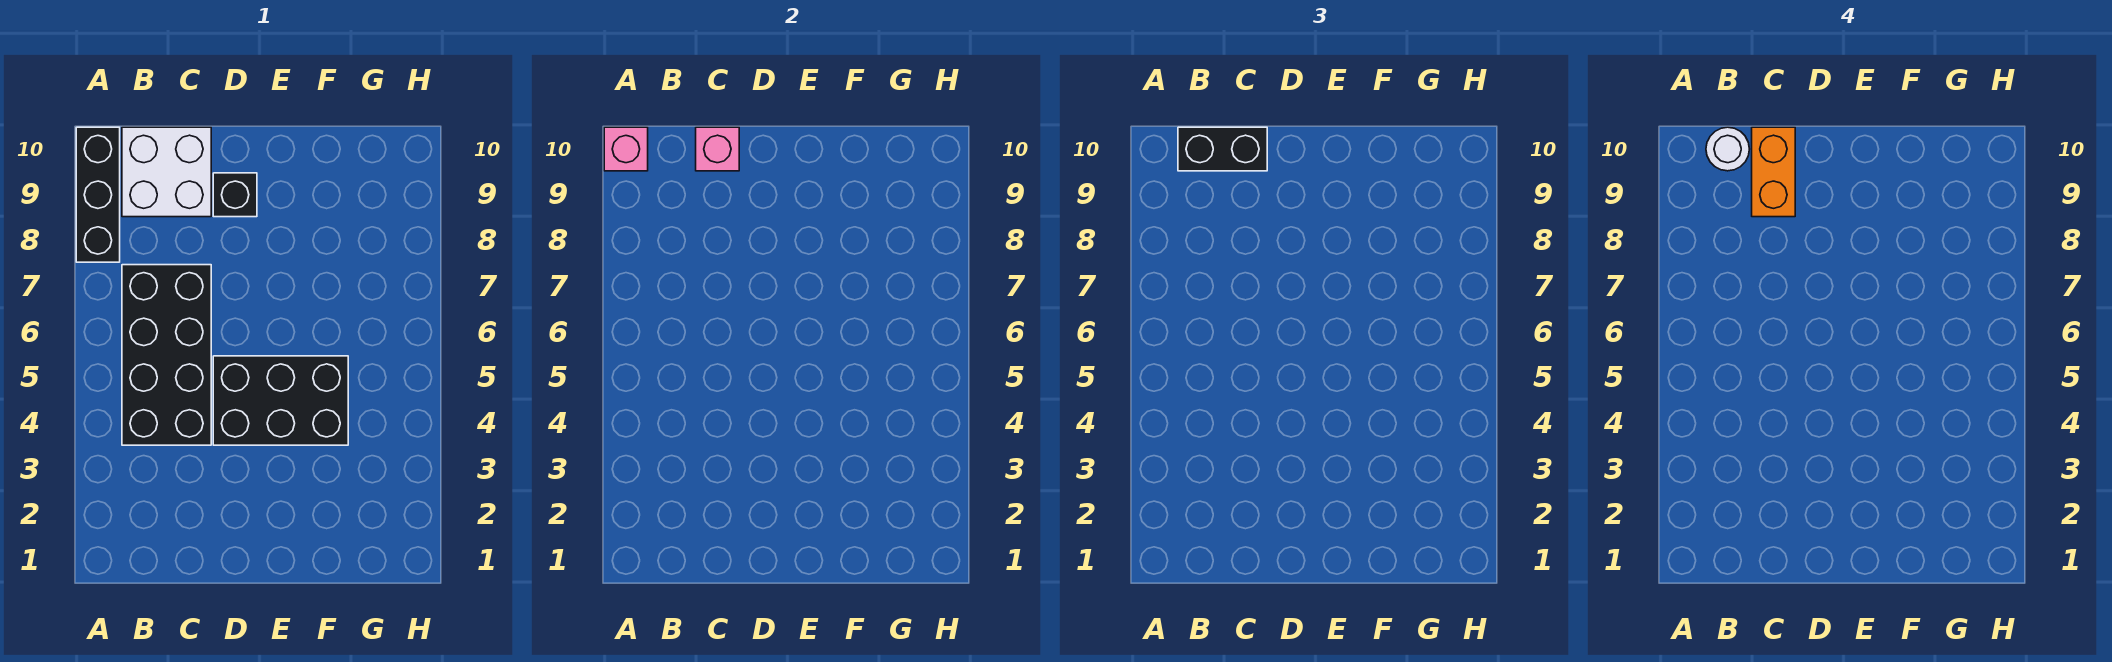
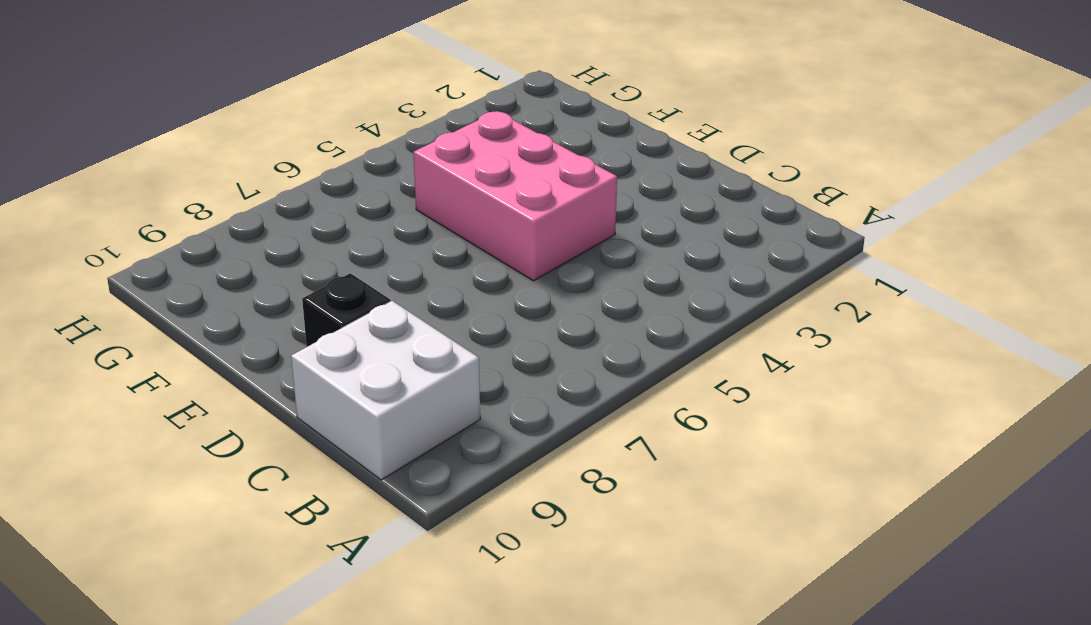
pink brick D4:F5 level 1 -> black brick D4:F5 level 1
none -> black brick A8:A10 level 1
none -> black brick B4:C7 level 1

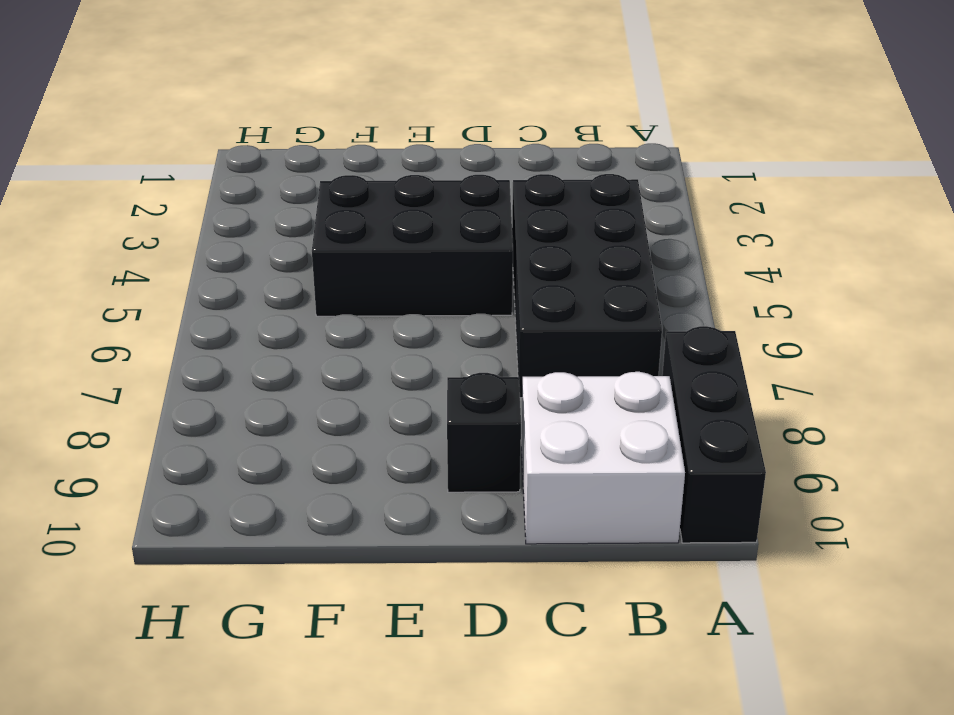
none -> pink brick A10 level 2
none -> pink brick C10 level 2

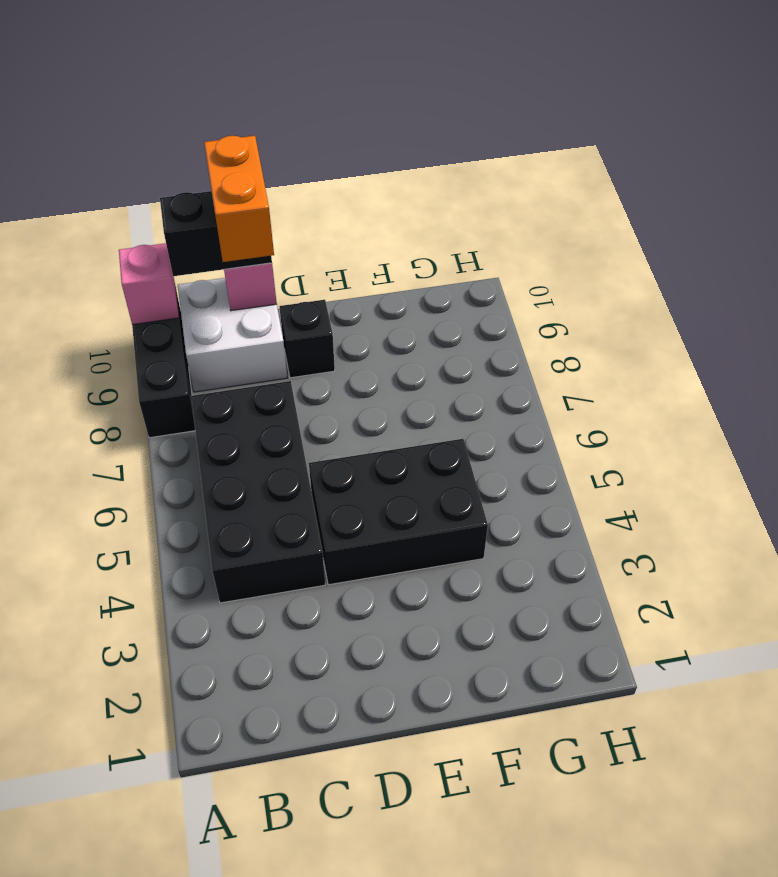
none -> white round brick B10 level 4

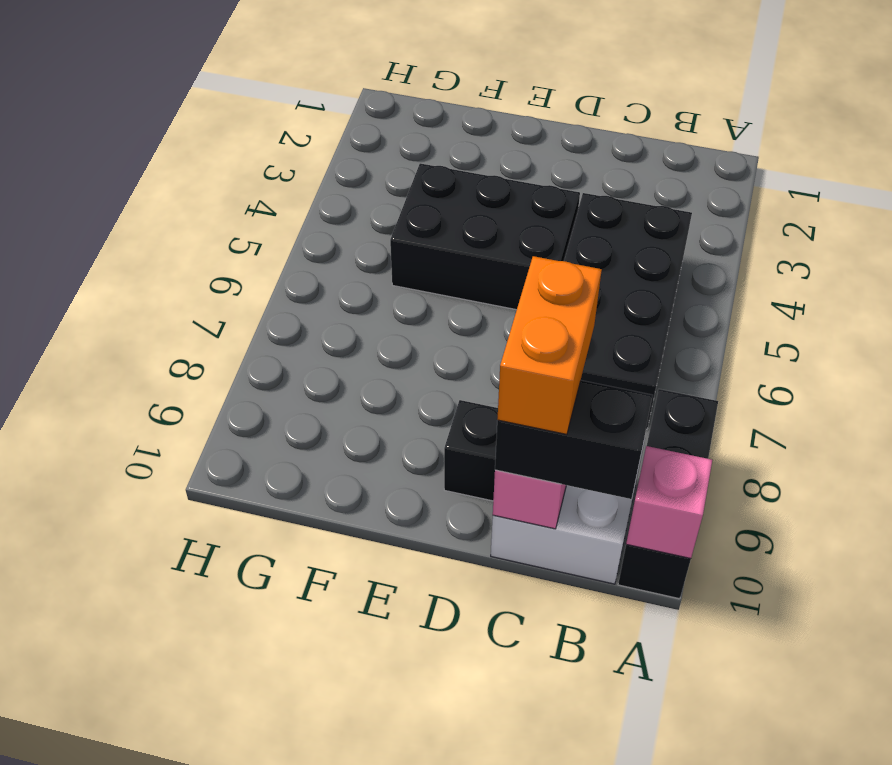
none -> white round brick B10 level 4

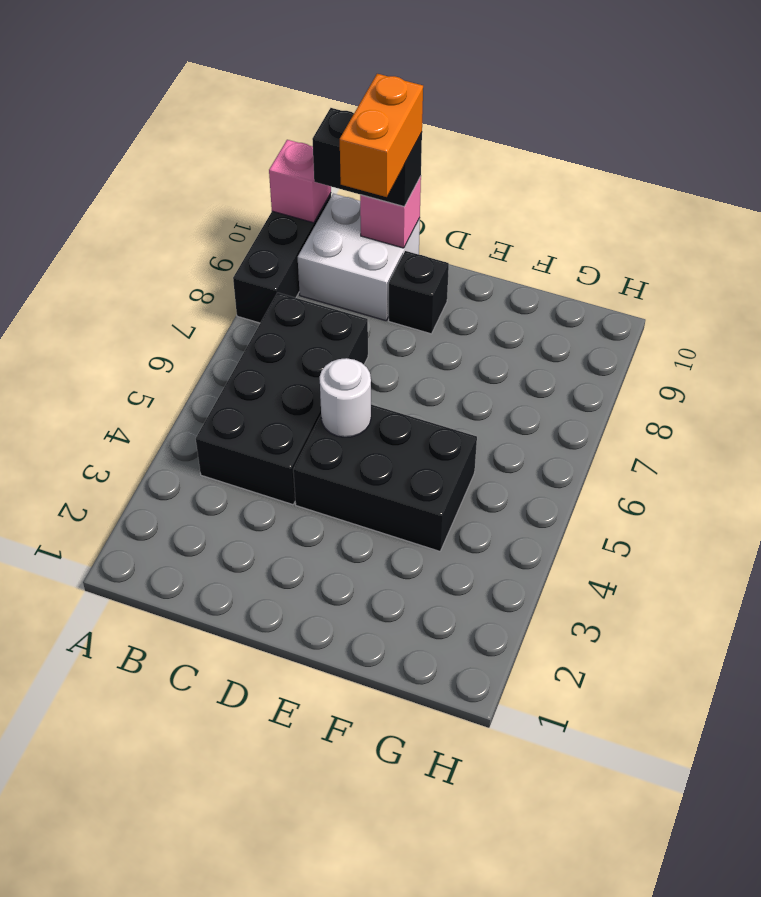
white round brick D5 level 2 -> white round brick B10 level 4

